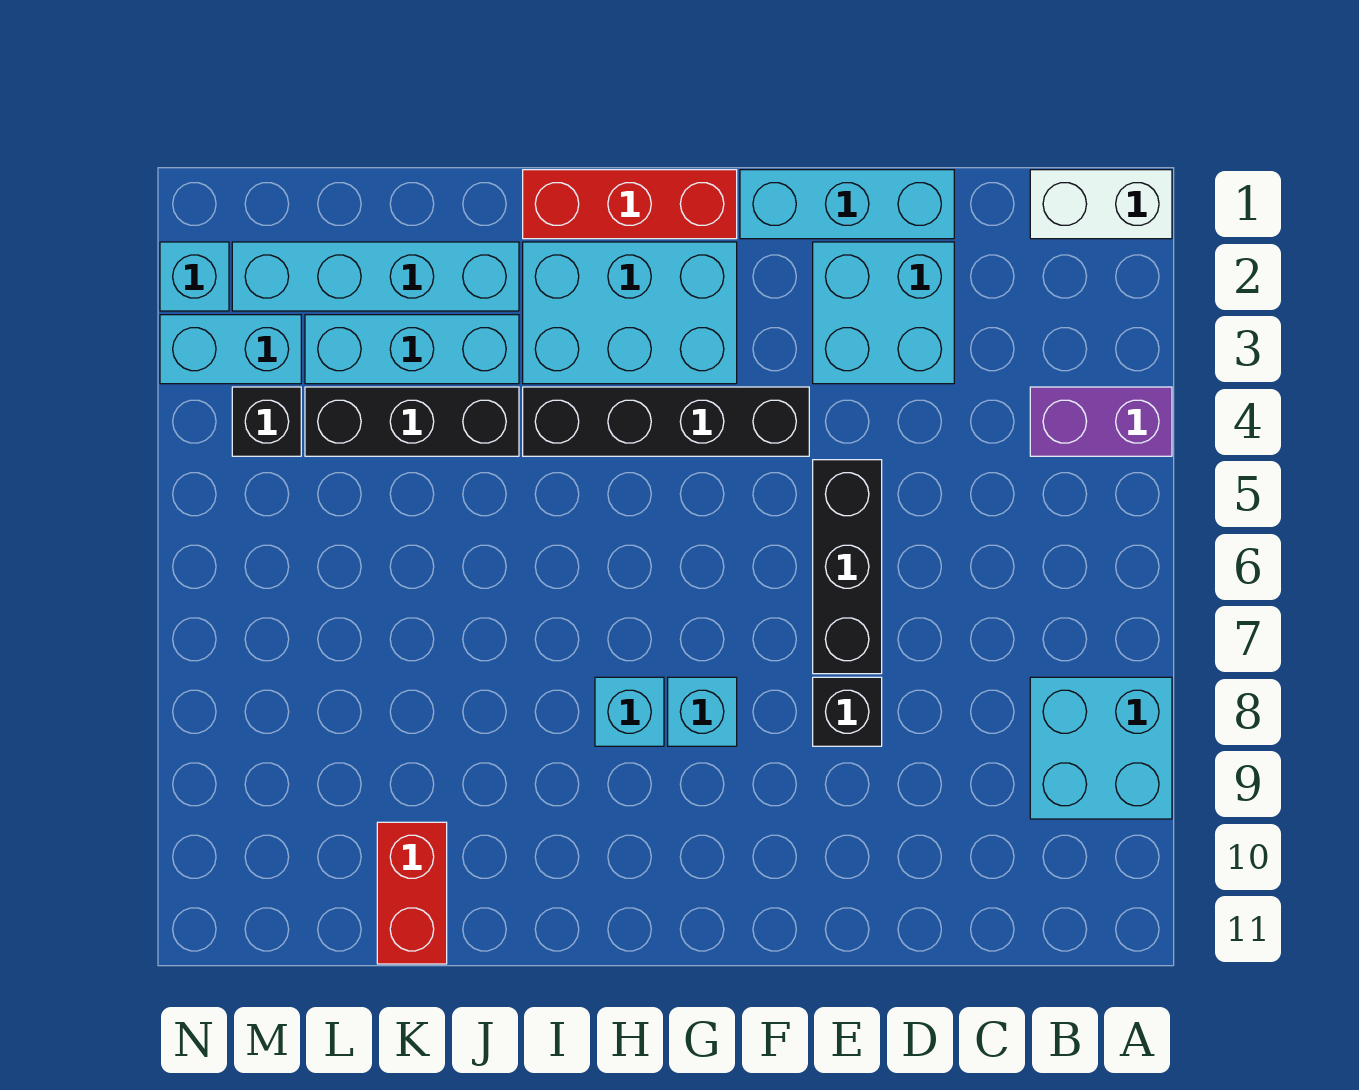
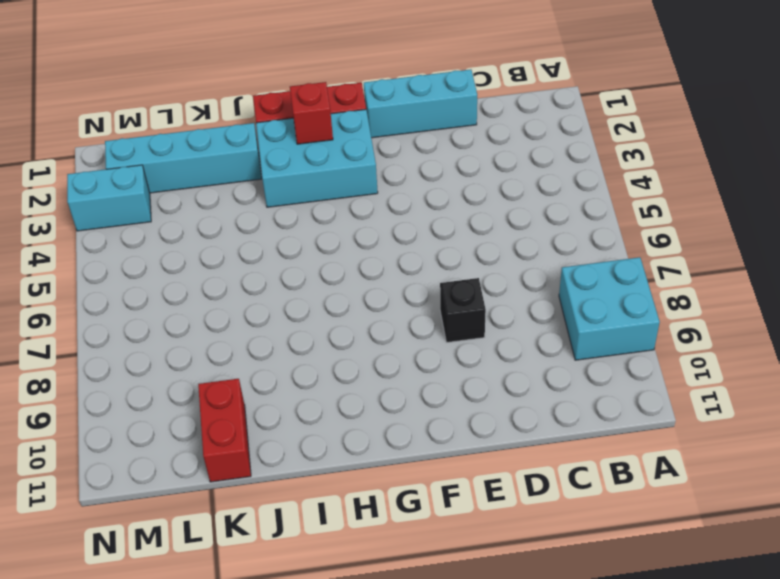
red brick H2 level 2 -> none
none -> white brick A1:B1 level 1
none -> purple brick A4:B4 level 1
none -> cyan brick D2:E3 level 1

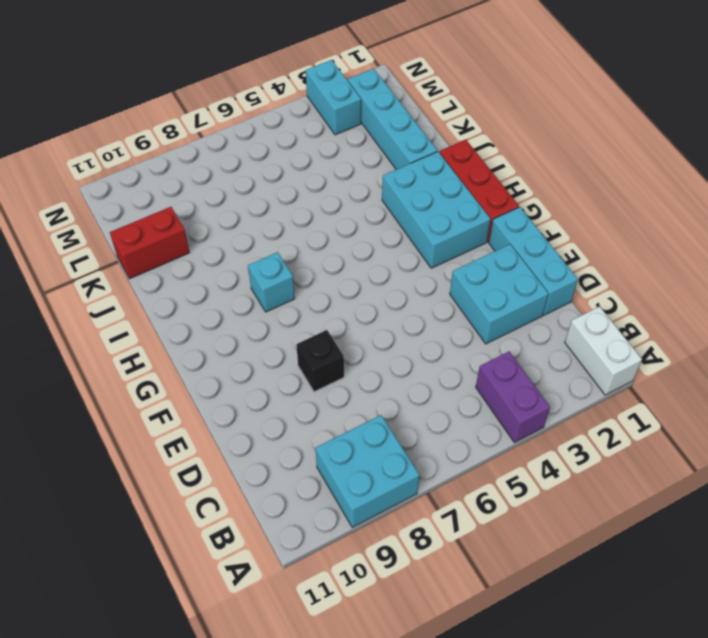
none -> black brick E5:E7 level 1
none -> black brick F4:I4 level 1
none -> cyan brick G8 level 1

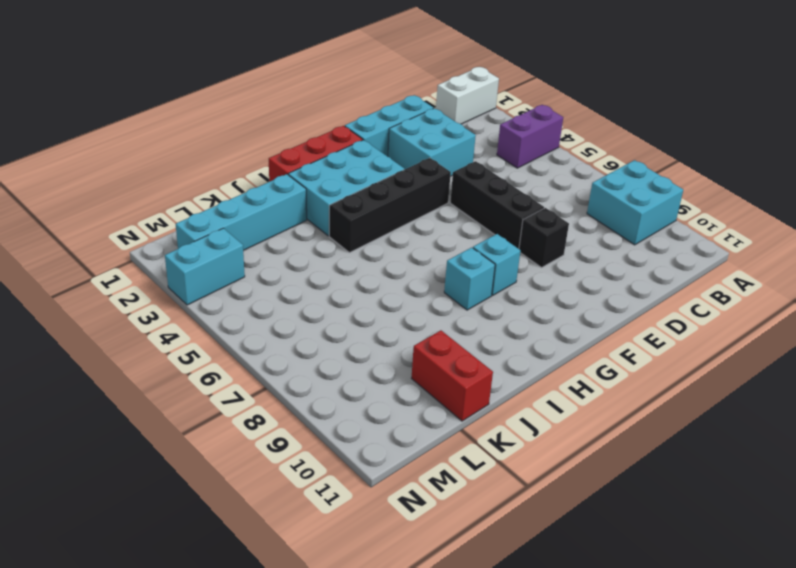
none -> cyan brick J3:L3 level 1
none -> black brick J4:L4 level 1
none -> black brick M4 level 1

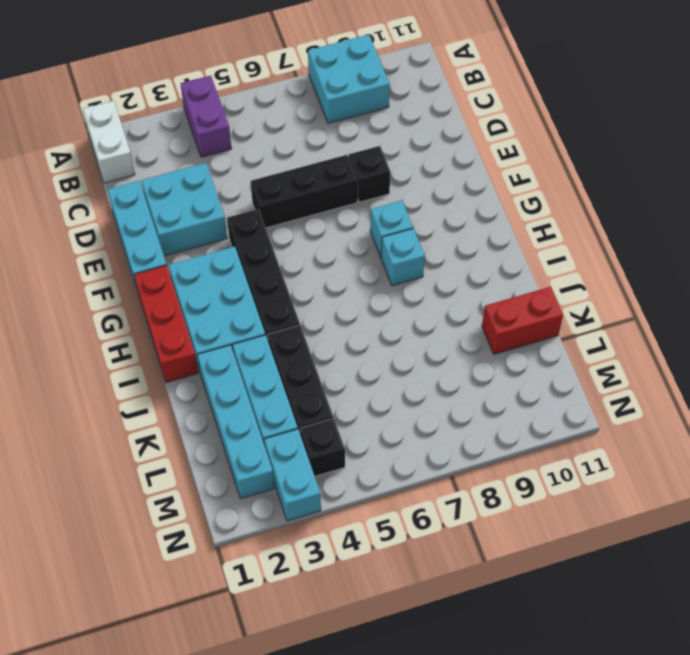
none -> cyan brick N2 level 1

